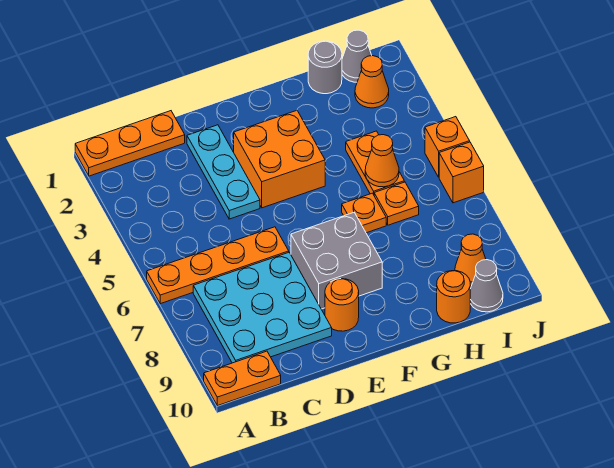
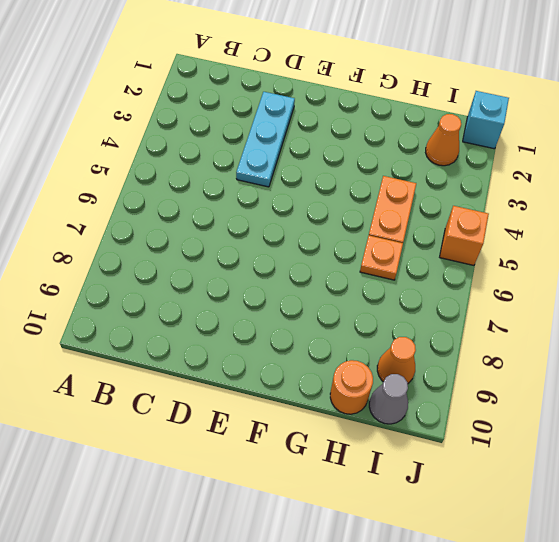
cyan brick J1 level 1 -> none
none -> orange plate A1:C1 level 1
none -> orange plate A6:D6 level 1
none -> orange plate A10:B10 level 1

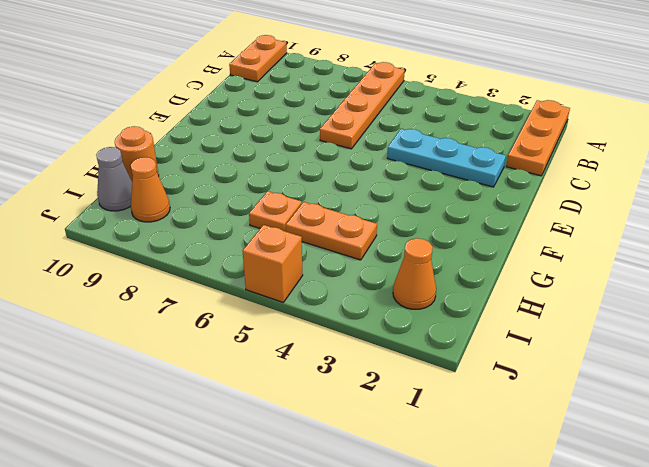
none -> cyan plate B7:D9 level 1
none -> orange brick E3:F4 level 1
none -> grey brick E7:F8 level 1

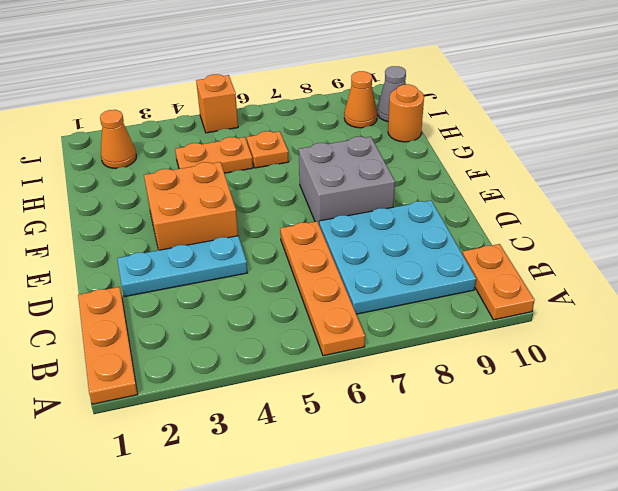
none -> orange round brick E9 level 1
none -> orange plate G6 level 1
none -> grey round brick H1 level 1

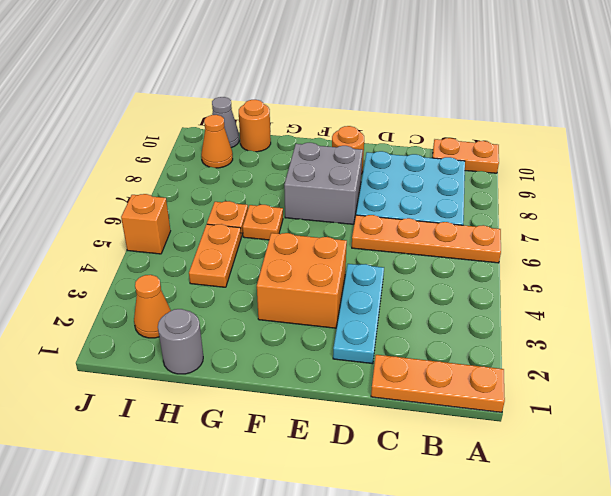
none -> grey cone I1 level 1
none -> orange brick J6 level 1
none -> orange cone H5 level 2

